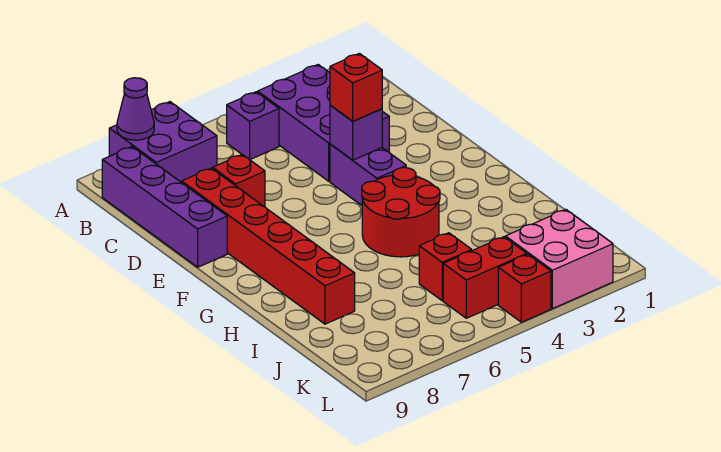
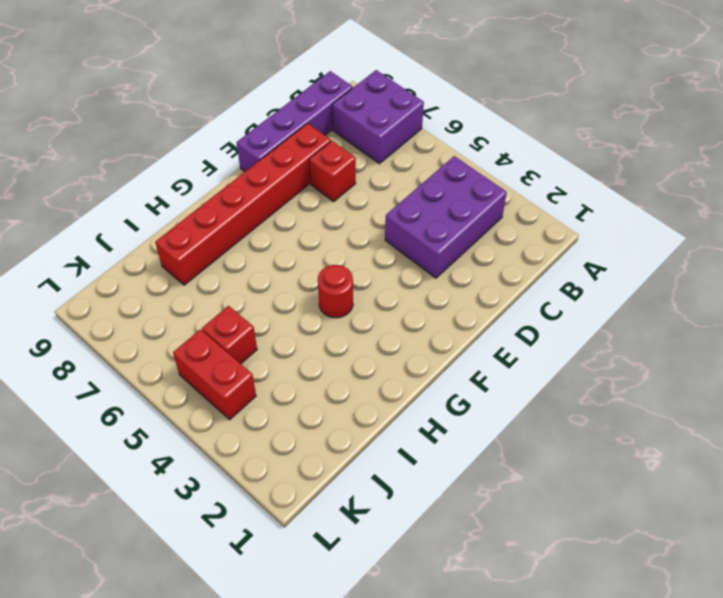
red round brick G4 level 1 -> red round brick G4:H5 level 1
none -> purple brick B5 level 1
none -> purple brick E4:F4 level 1
none -> pink brick K2:L3 level 1

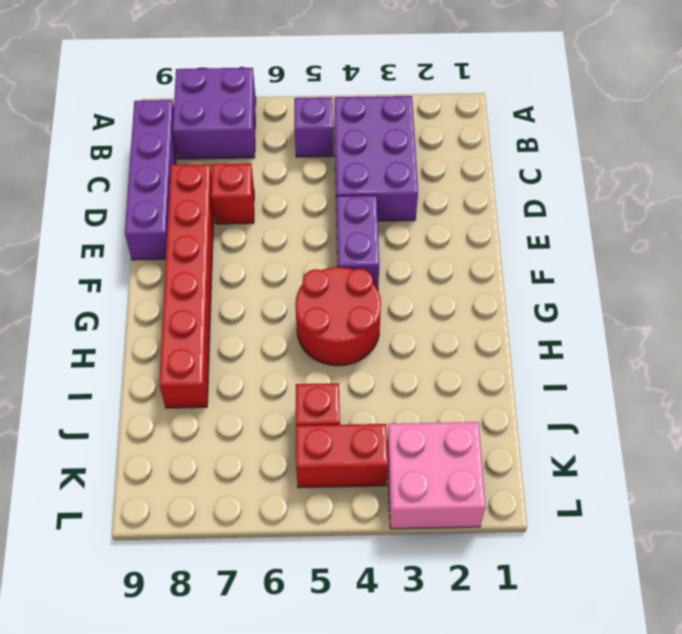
none -> red brick L4 level 1
none -> purple cone A8 level 2
none -> purple brick E4 level 2

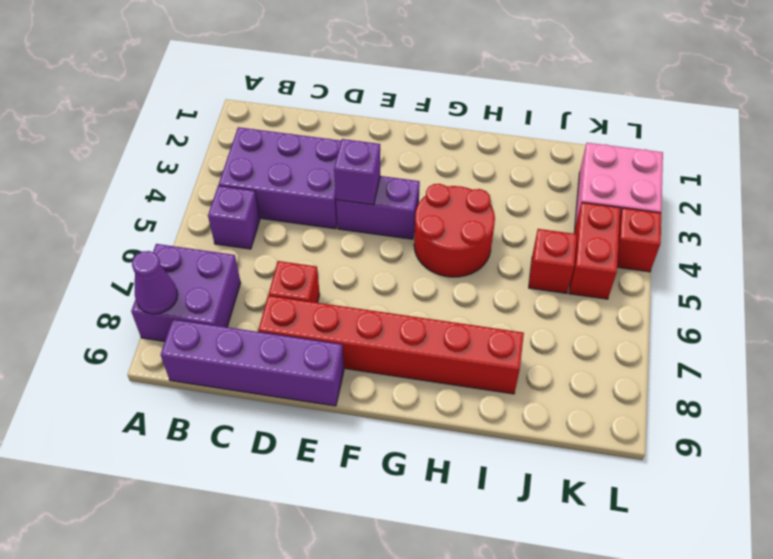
none -> red brick E4 level 3

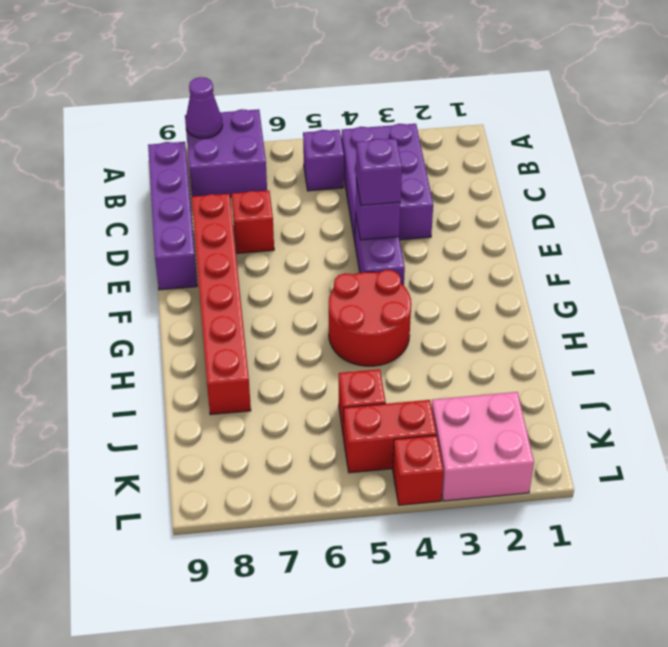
purple brick E4 level 3 -> red brick E4 level 3

